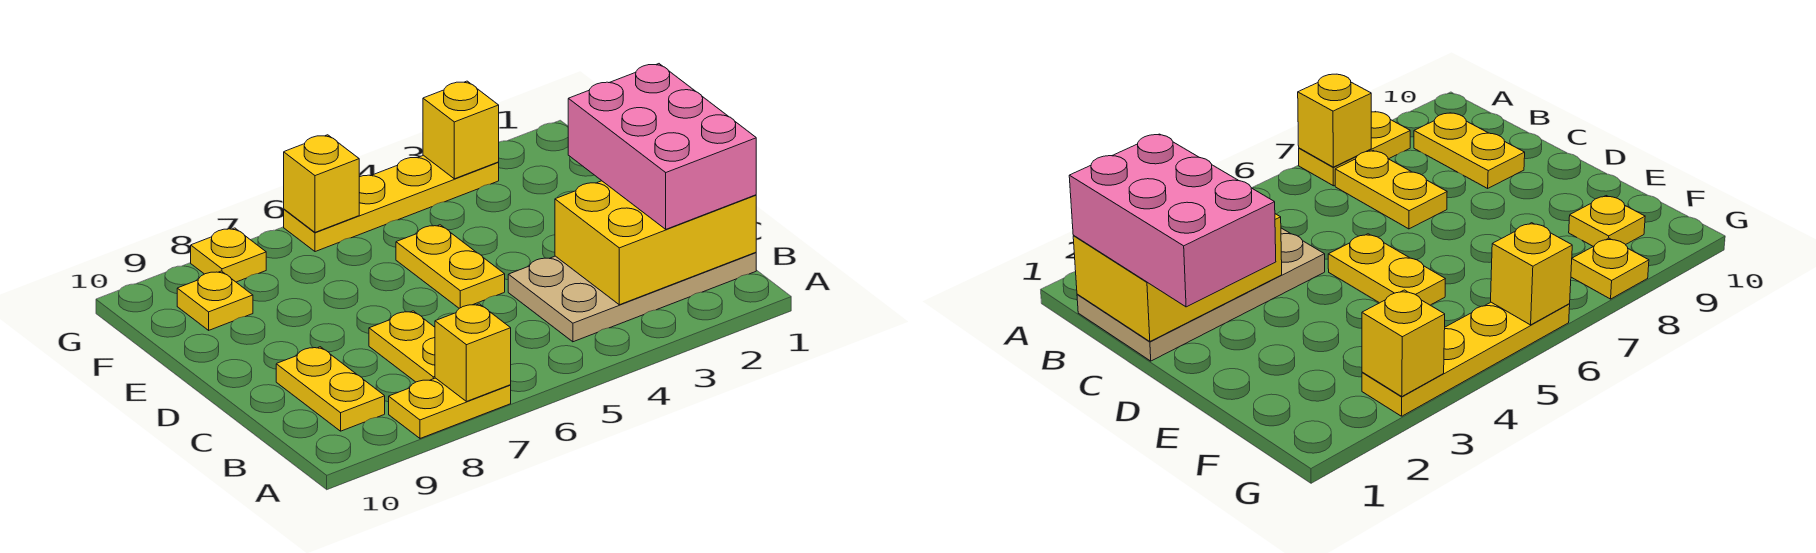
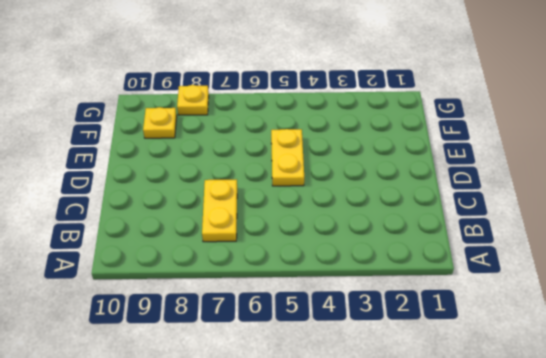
none -> yellow plate A7:A8 level 1
none -> tan plate B1:C4 level 1
none -> yellow plate B9:C9 level 1

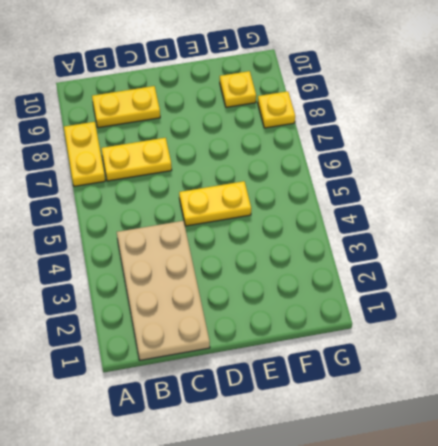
none -> yellow plate G3:G6 level 1
none -> yellow brick A7 level 2
none -> yellow brick B1:C3 level 2

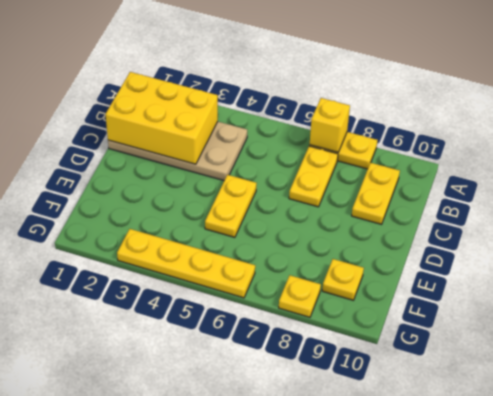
none -> yellow brick G3 level 2
none -> yellow brick G6 level 2
none -> pink brick B1:D2 level 3

